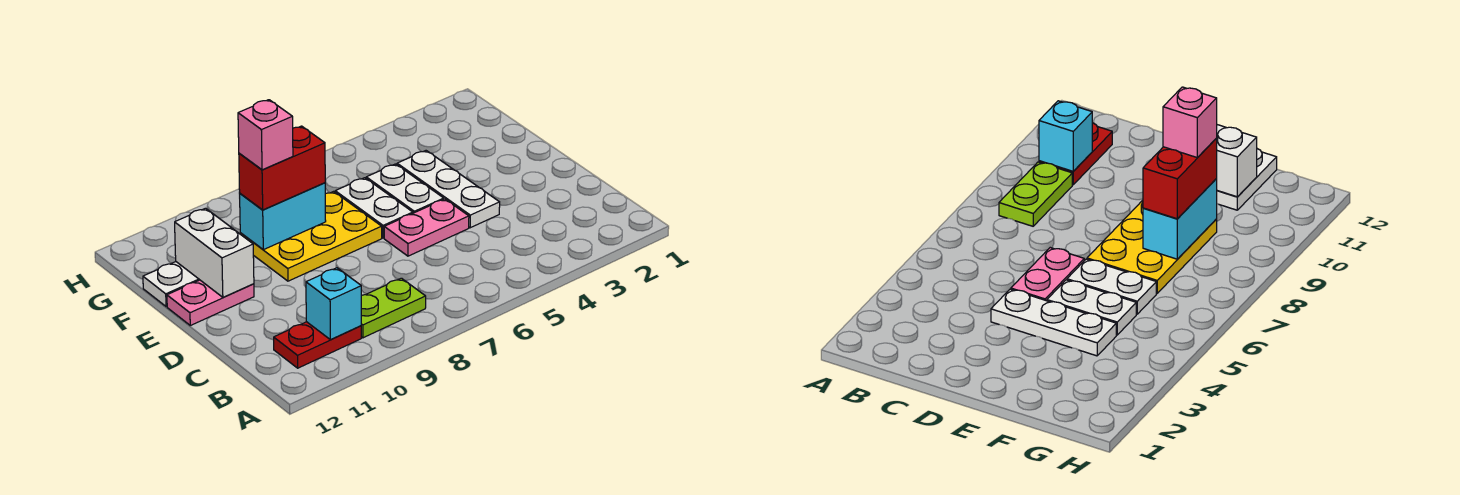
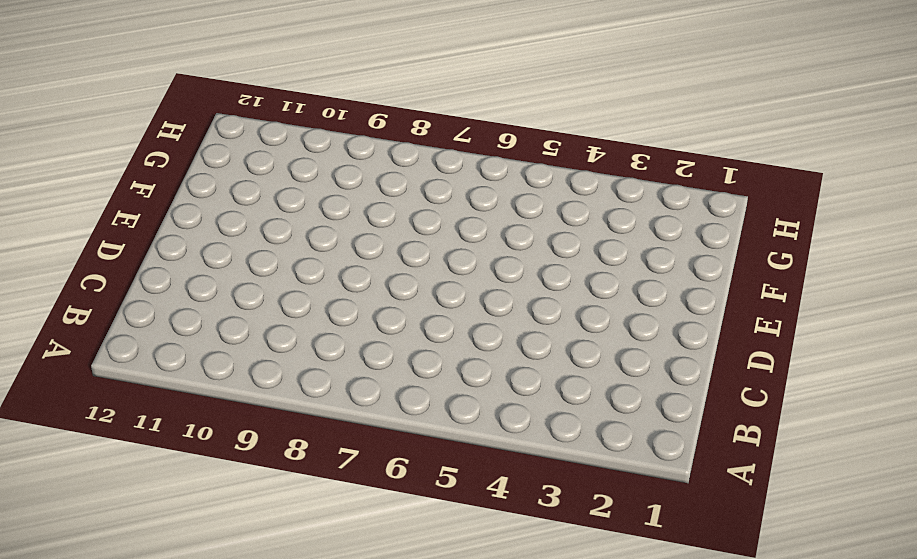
none -> lime plate B8:B9 level 1
none -> red plate B10:B11 level 1
none -> white plate D4:F4 level 1

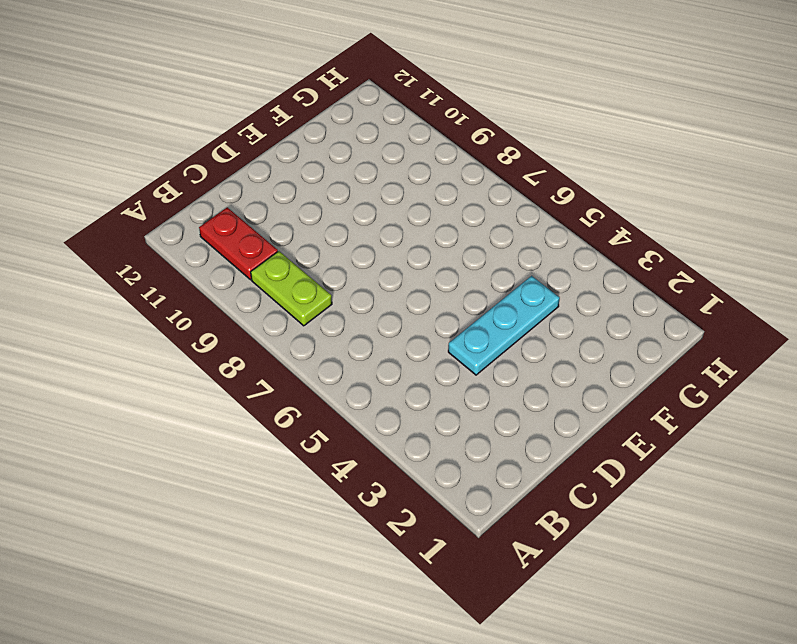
cyan plate D4:F4 level 1 -> white plate D4:F4 level 1
none -> pink plate D5:D6 level 1
none -> white plate E5:F5 level 1
none -> white plate E6:F6 level 1

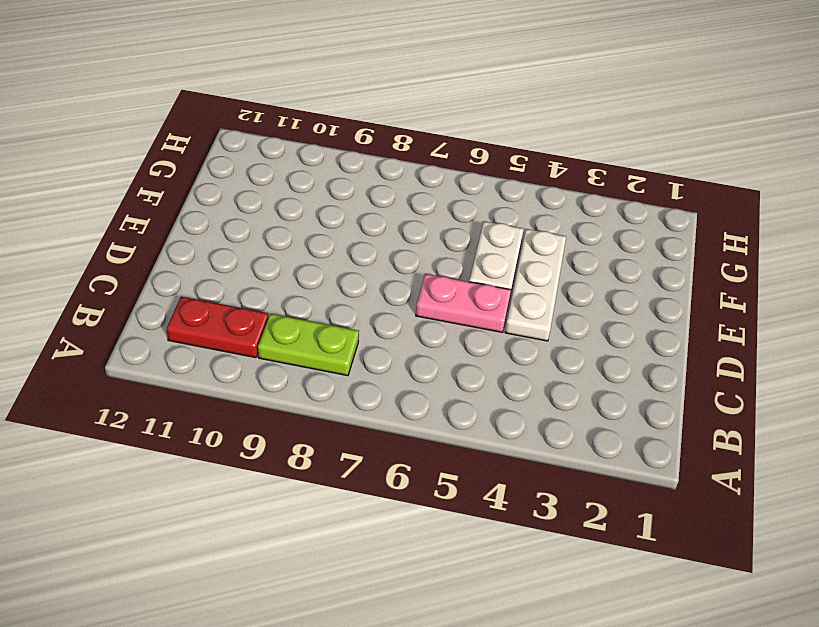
none -> white plate E6:F6 level 1
none -> yellow plate E7:F9 level 1
none -> pink plate E11:E12 level 1

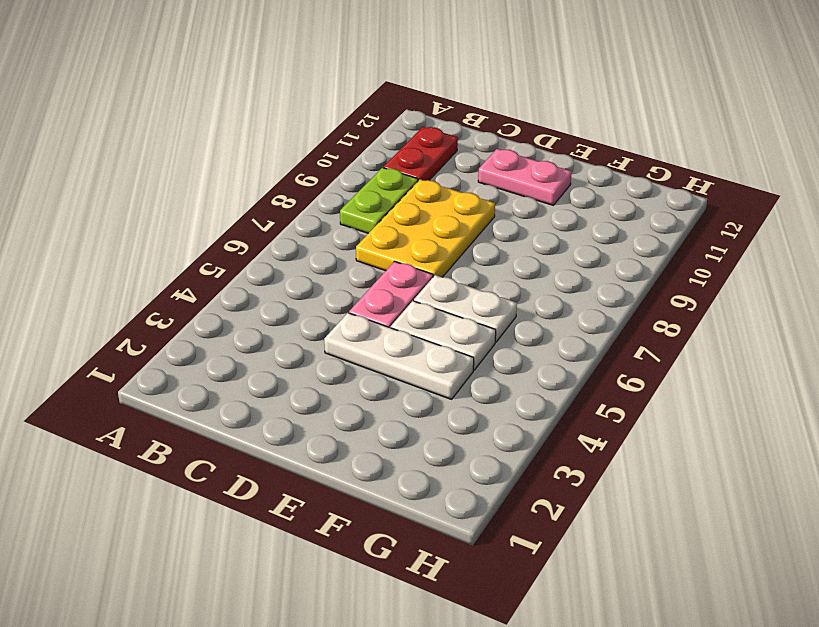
yellow plate C7:D9 level 1 -> yellow plate E7:F9 level 1
pink plate D11:E11 level 1 -> pink plate E11:E12 level 1
none -> white plate F11:F12 level 1
none -> cyan brick B10 level 2
none -> white brick E11:F11 level 2

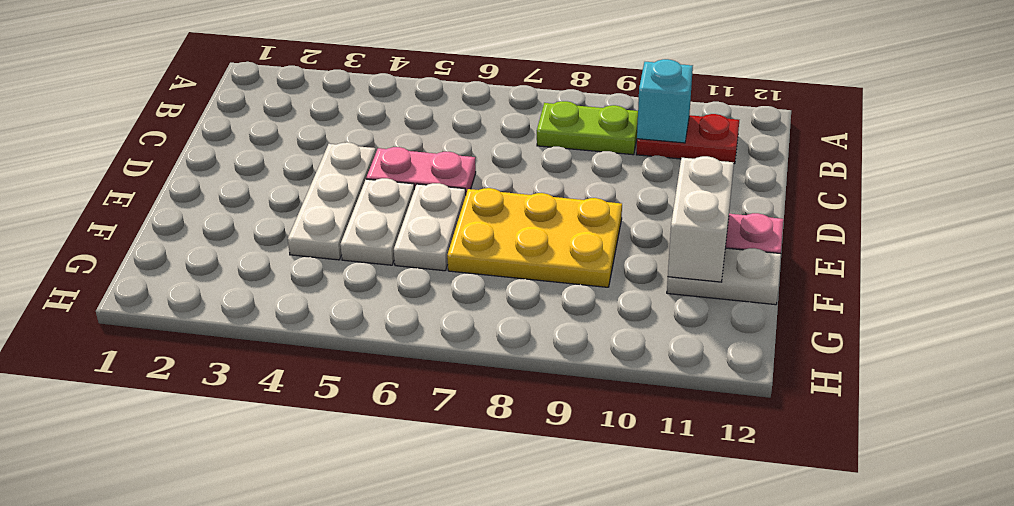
none -> cyan brick F8:F9 level 2
none -> red brick F8:F9 level 3
none -> pink brick F9 level 4

